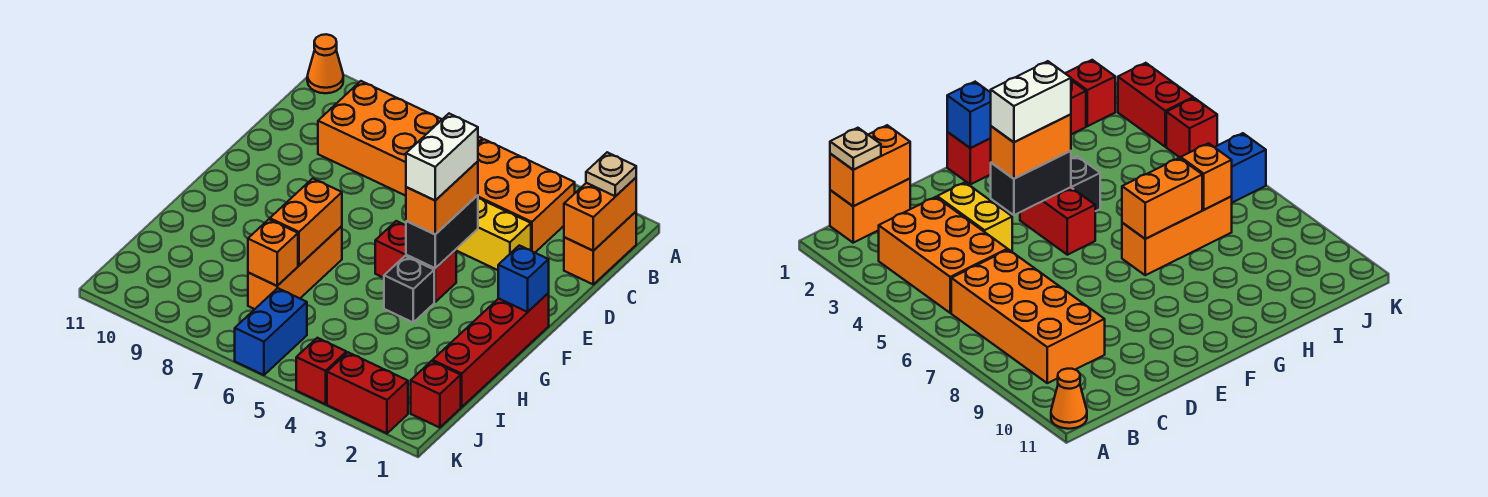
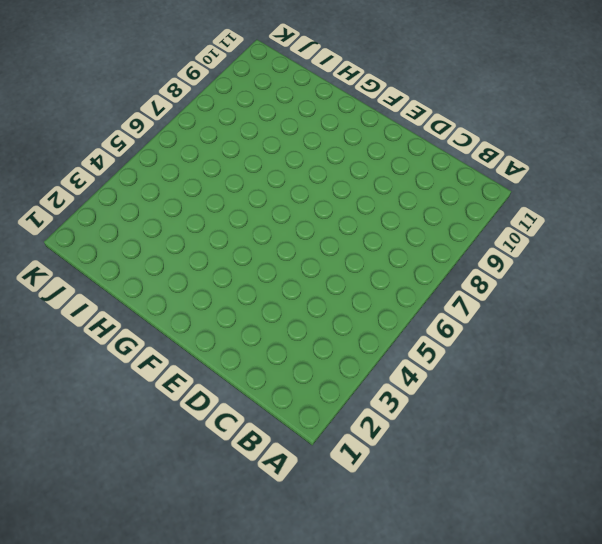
none -> orange cone A11 level 1
none -> orange brick B1:C1 level 1
none -> orange brick B3:C5 level 1

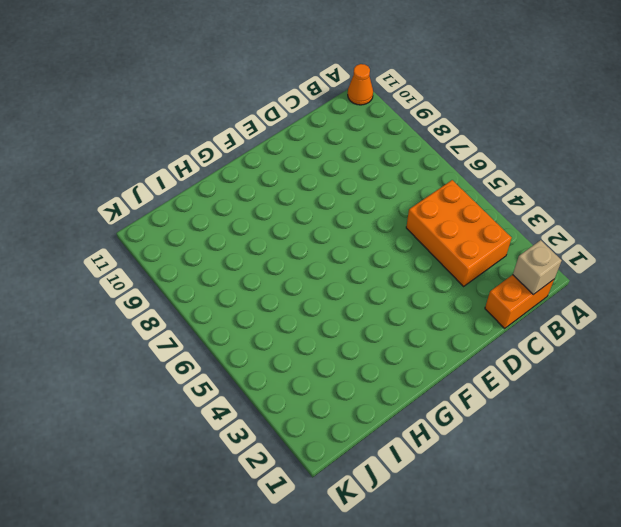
tan brick B1 level 2 -> orange brick B1:C1 level 2
none -> orange brick B6:C9 level 1
none -> yellow brick D3:D4 level 1
none -> red brick F1:I1 level 1

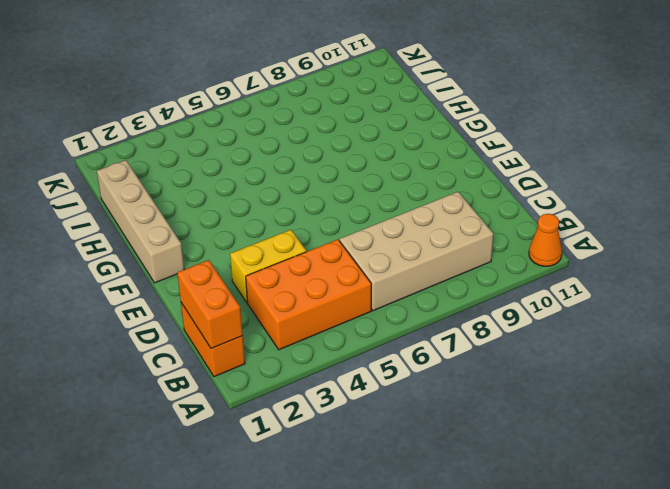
tan brick B6:C9 level 1 -> orange brick B6:C9 level 1
tan brick F1:I1 level 1 -> red brick F1:I1 level 1
none -> red brick F4:F5 level 1
none -> black brick G4 level 1
none -> orange brick G7:I7 level 1

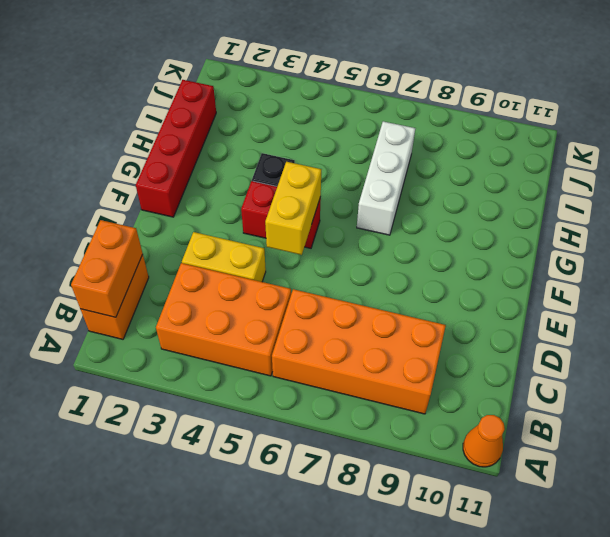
yellow brick E5:F5 level 2 -> none
white brick G7:I7 level 1 -> orange brick G7:I7 level 1
none -> red brick J1 level 1
none -> blue brick J6:K6 level 1
none -> red brick K2:K3 level 1

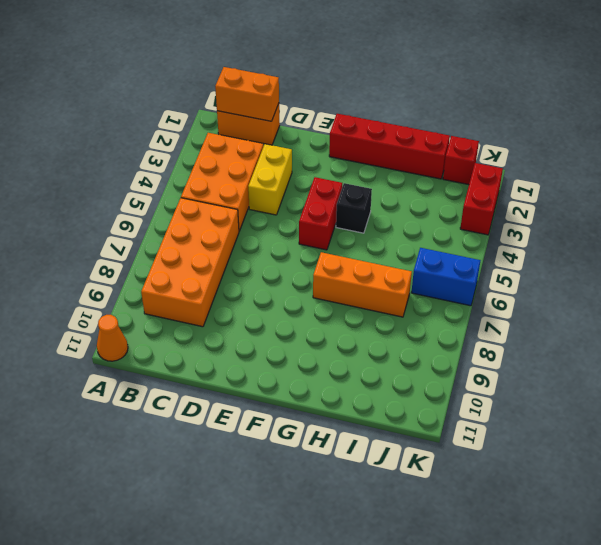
none -> red brick K4 level 1
none -> black brick E4:F4 level 2
none -> blue brick F1 level 2

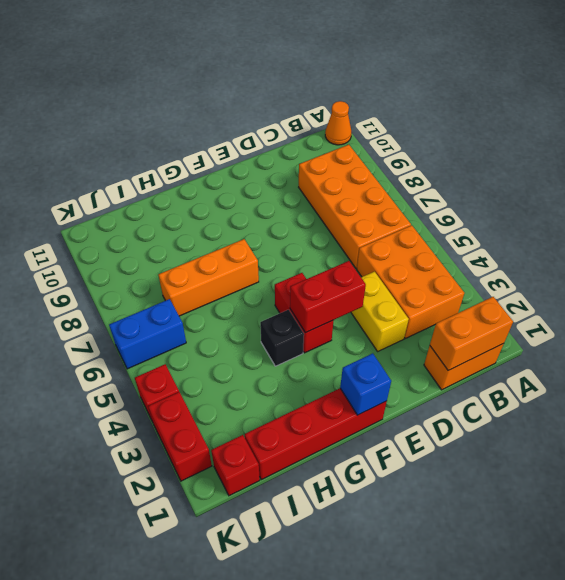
red brick E4:F4 level 2 -> black brick E4:F4 level 2
none -> orange brick G7:H7 level 2
none -> orange brick I7 level 2
none -> tan plate B1 level 3

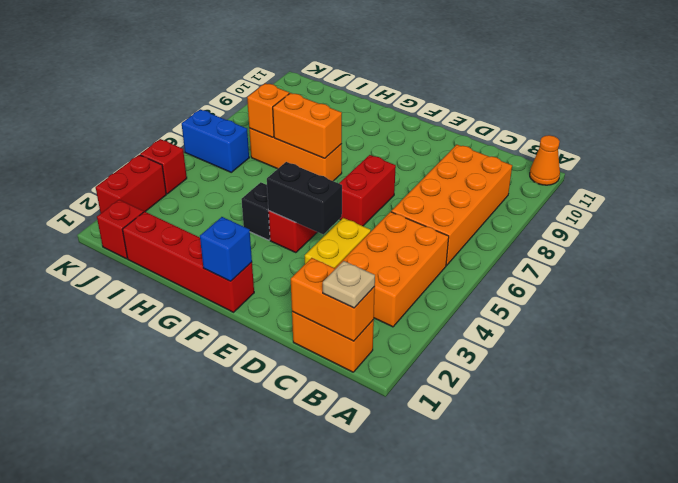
red brick E6:E7 level 1 -> none
none -> orange brick E4:F4 level 3
none -> white brick E4:F4 level 4

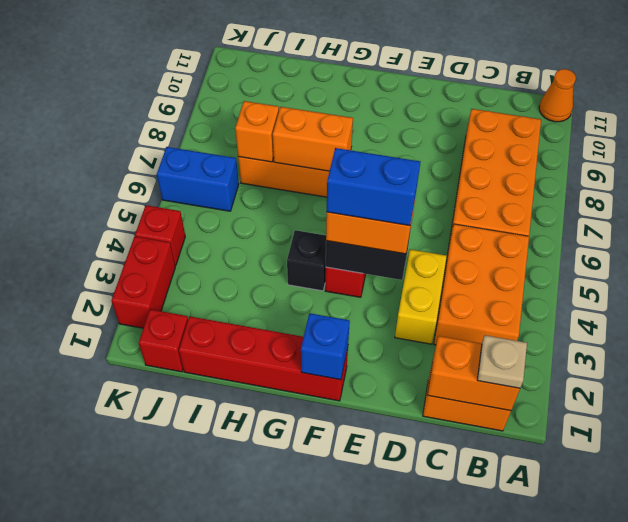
blue brick E4:F4 level 4 -> white brick E4:F4 level 4

